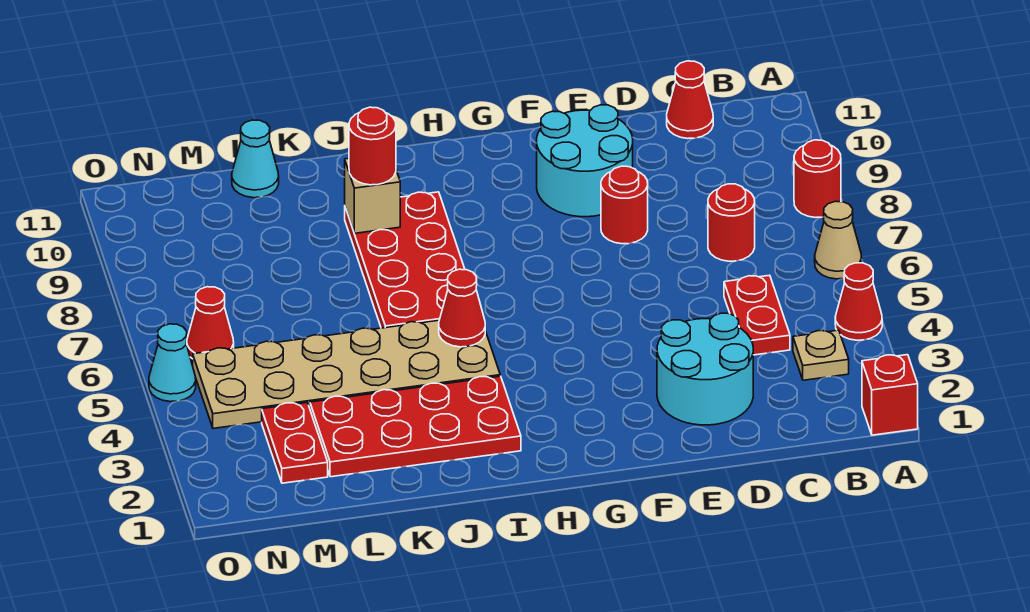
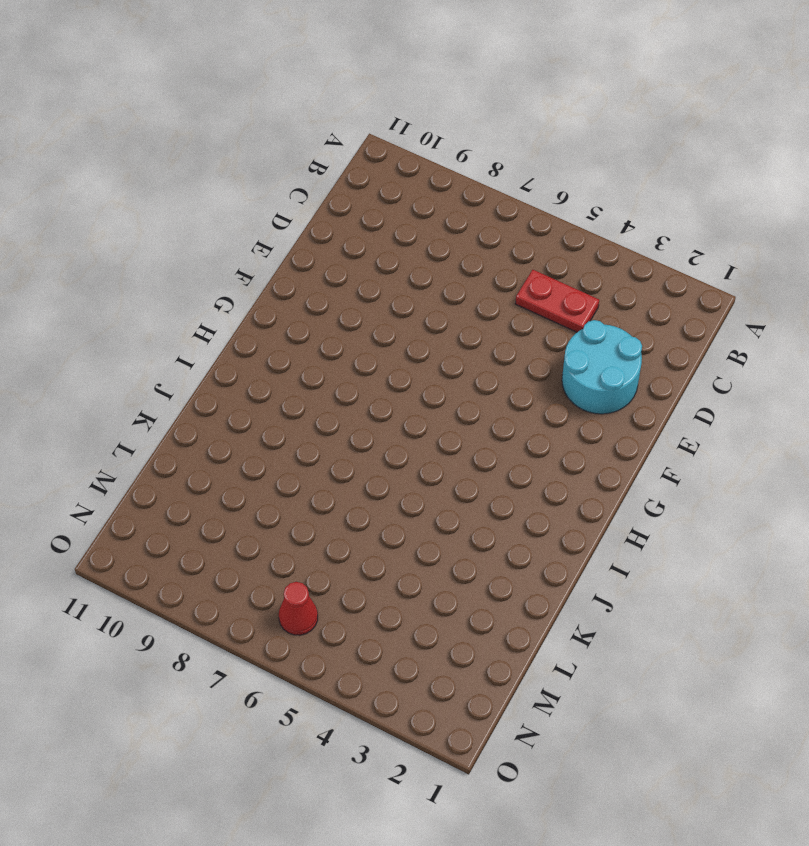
none -> red brick A1 level 1
none -> red cone A4 level 1
none -> tan cone A6 level 1

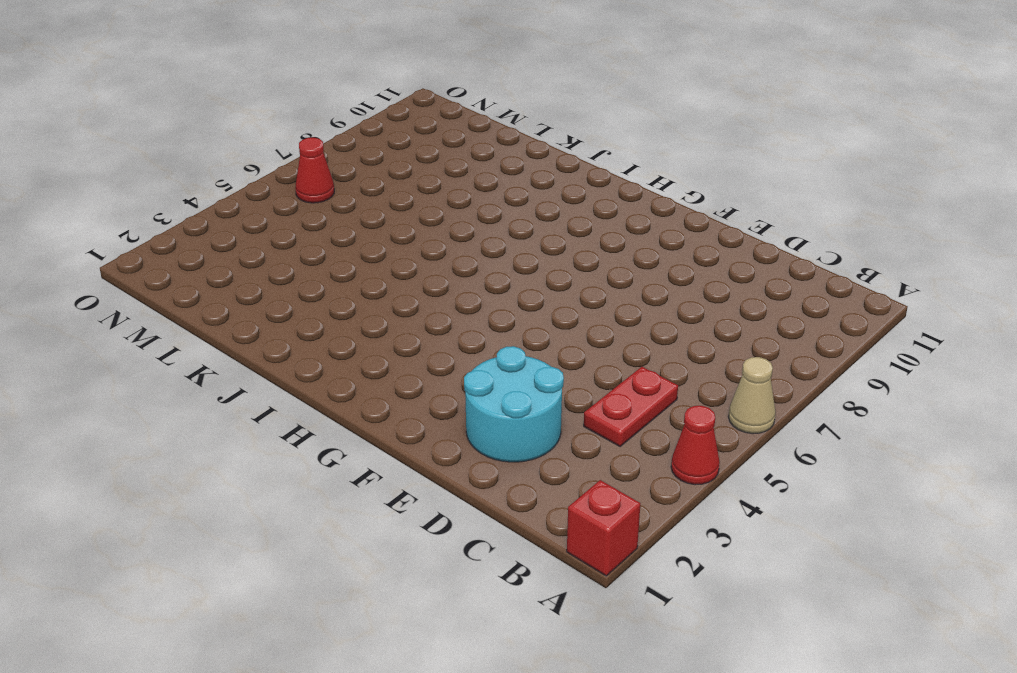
none -> red round brick A8 level 1
none -> tan plate B3 level 1
none -> red round brick C7 level 1

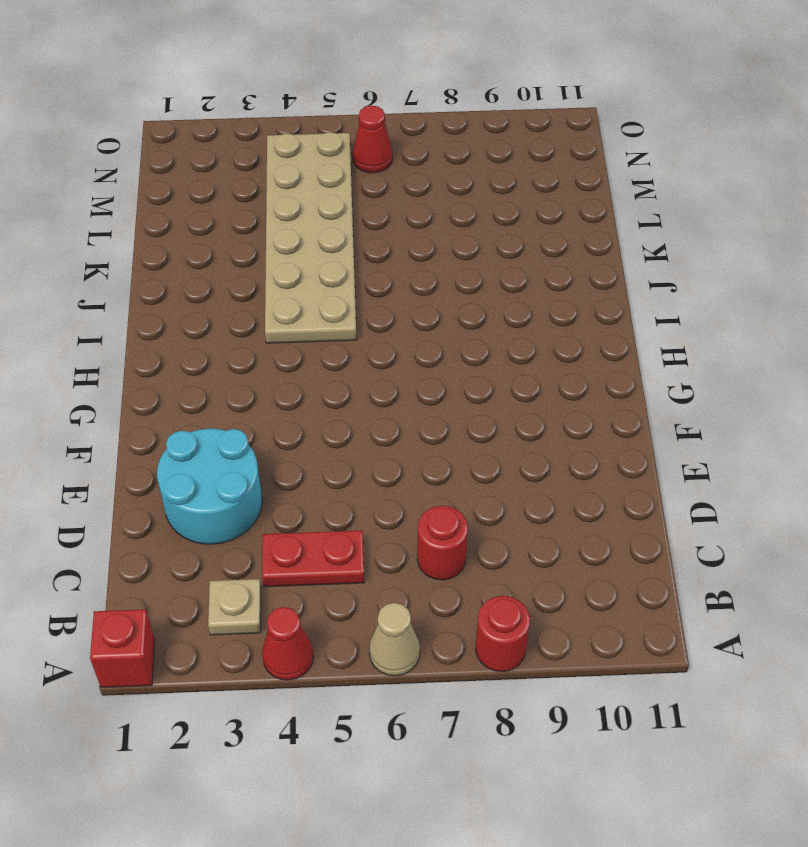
none -> red cone C11 level 1
none -> red round brick E8 level 1
none -> cyan round brick E9:F10 level 1

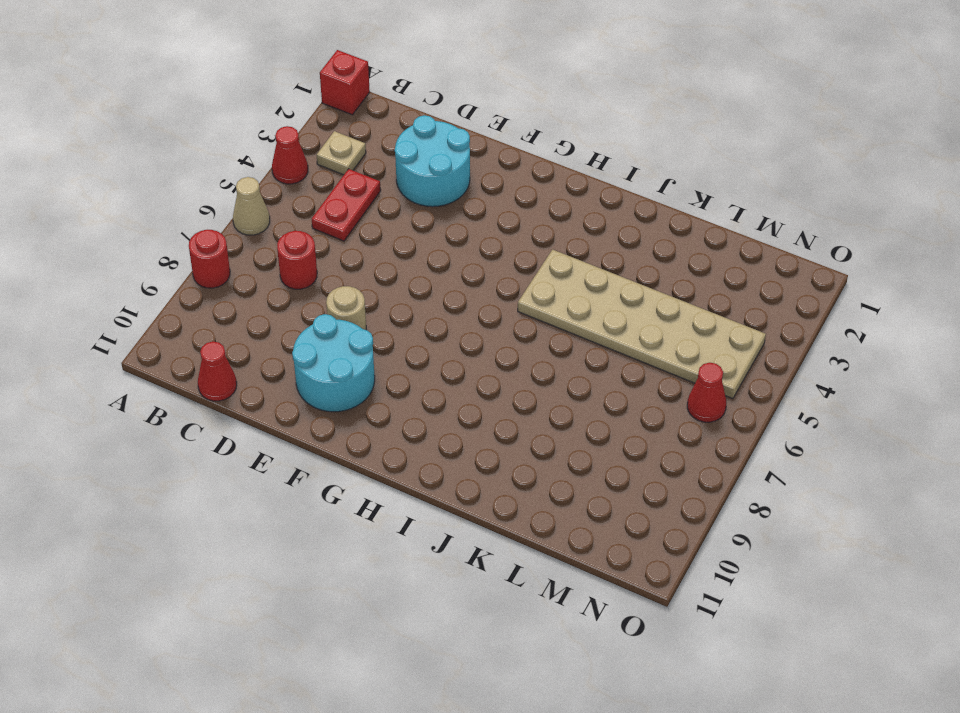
tan round brick E8 level 1 -> red round brick E8 level 1
none -> red plate I2:L3 level 1
none -> red plate I6:J9 level 1
none -> cyan cone L11 level 1

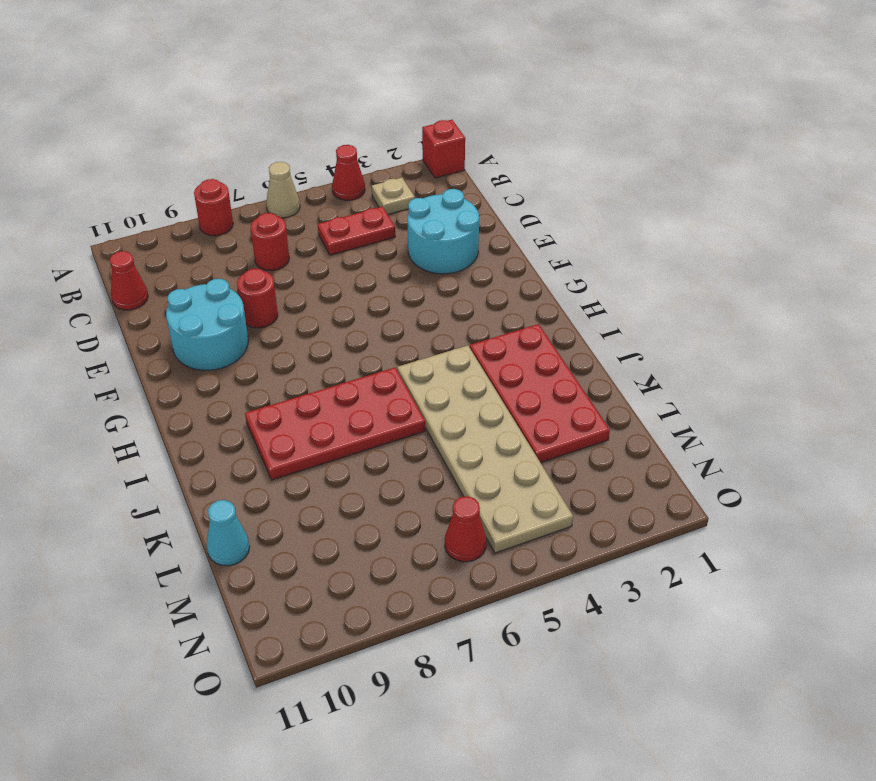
none -> red plate M2:M3 level 1
none -> cyan cone O5 level 1
none -> red cone I5 level 2

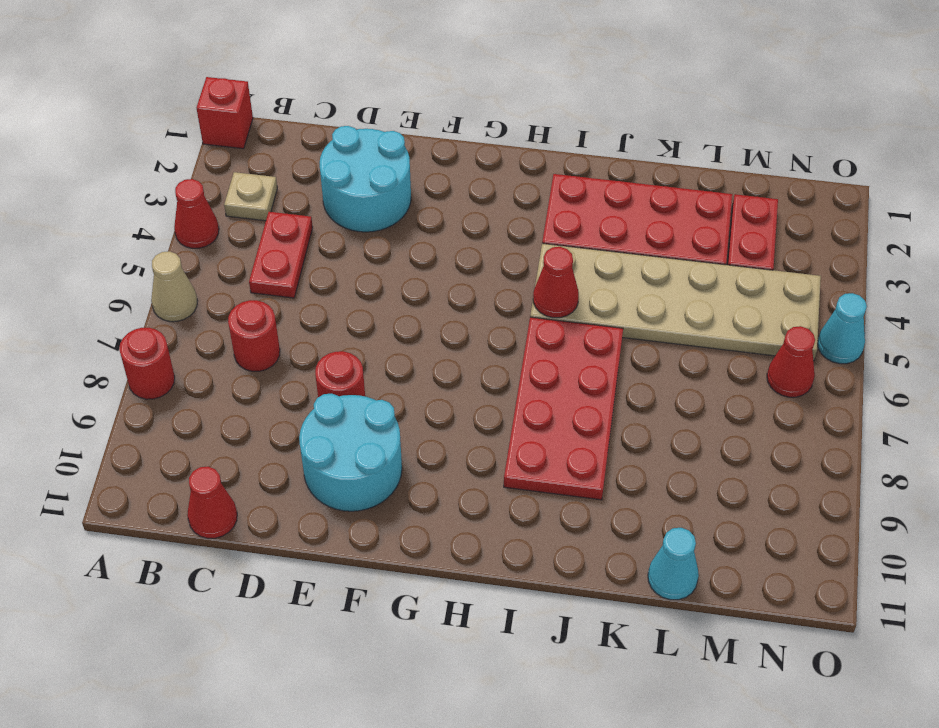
none -> tan brick J9 level 2
none -> red round brick J9 level 3

